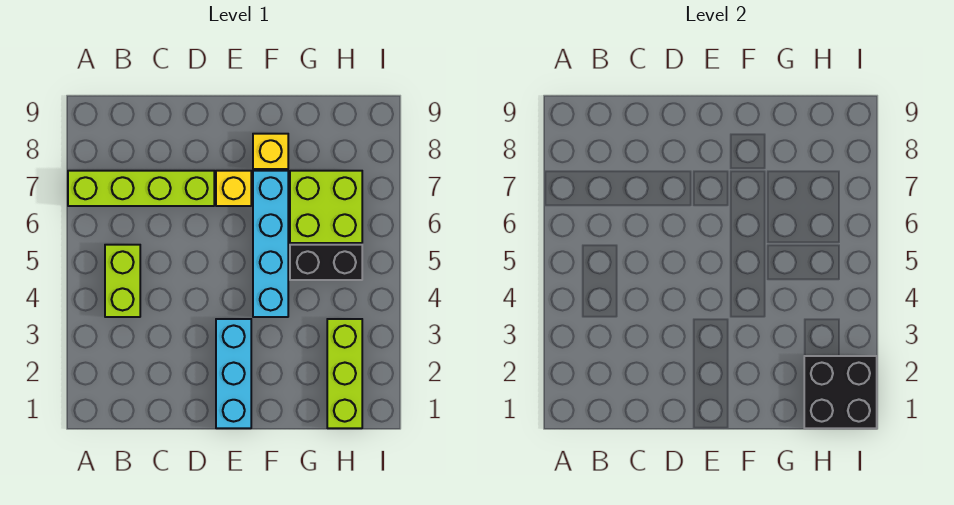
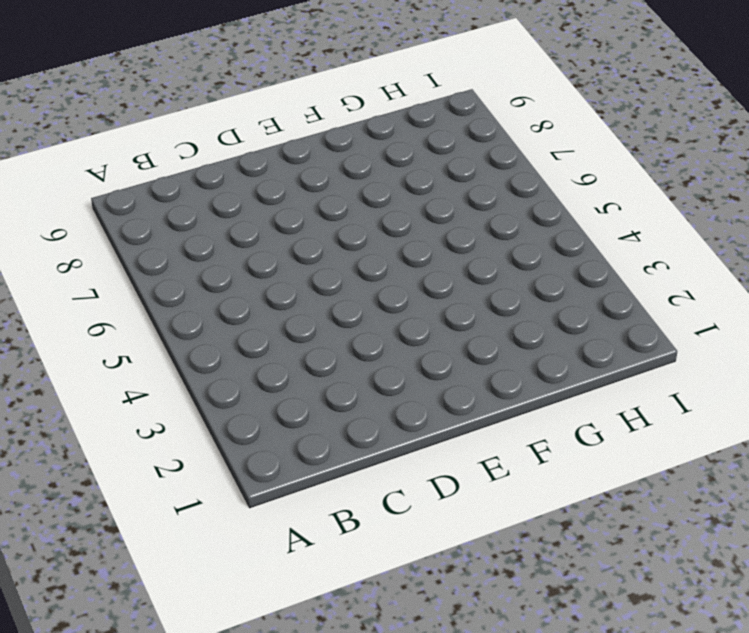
none -> lime brick A7:D7 level 1
none -> lime brick B4:B5 level 1

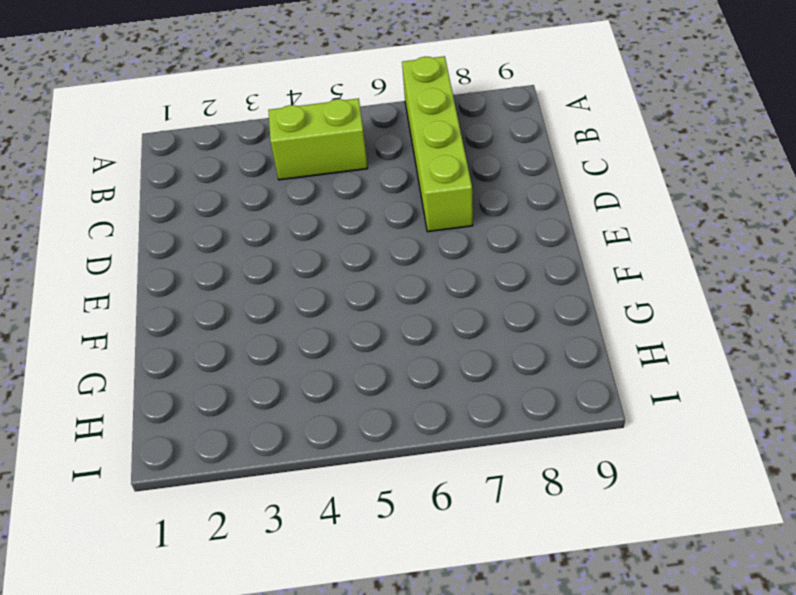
none -> cyan brick E1:E3 level 1
none -> yellow brick E7 level 1

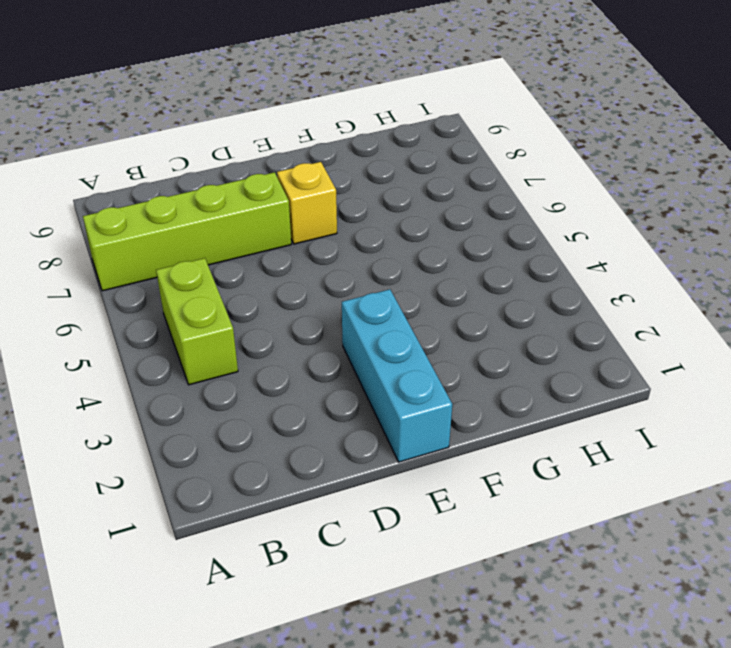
none -> cyan brick F4:F7 level 1
none -> yellow brick F8 level 1

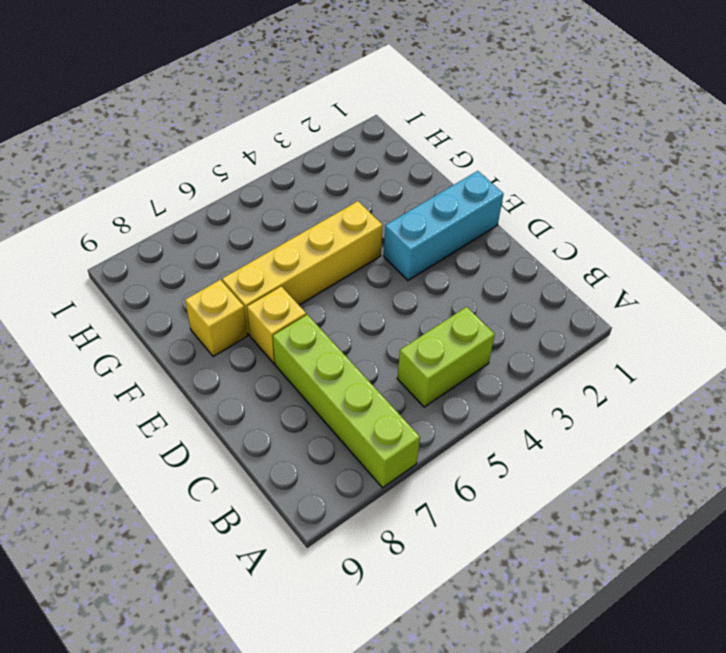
yellow brick F4:F7 level 1 -> cyan brick F4:F7 level 1
none -> black brick G5:H5 level 1
none -> lime brick G6:H7 level 1

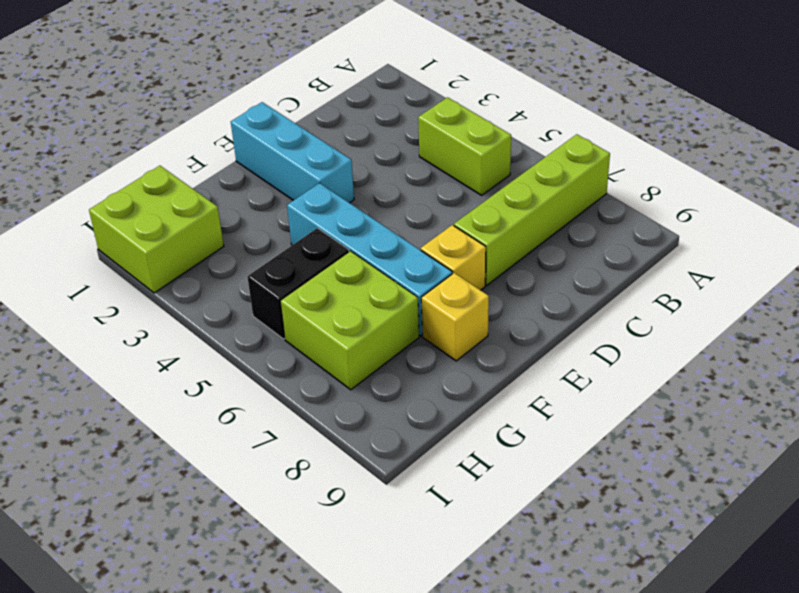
lime brick H1:I2 level 1 -> lime brick H1:H3 level 1
none -> black brick H1:I2 level 2

